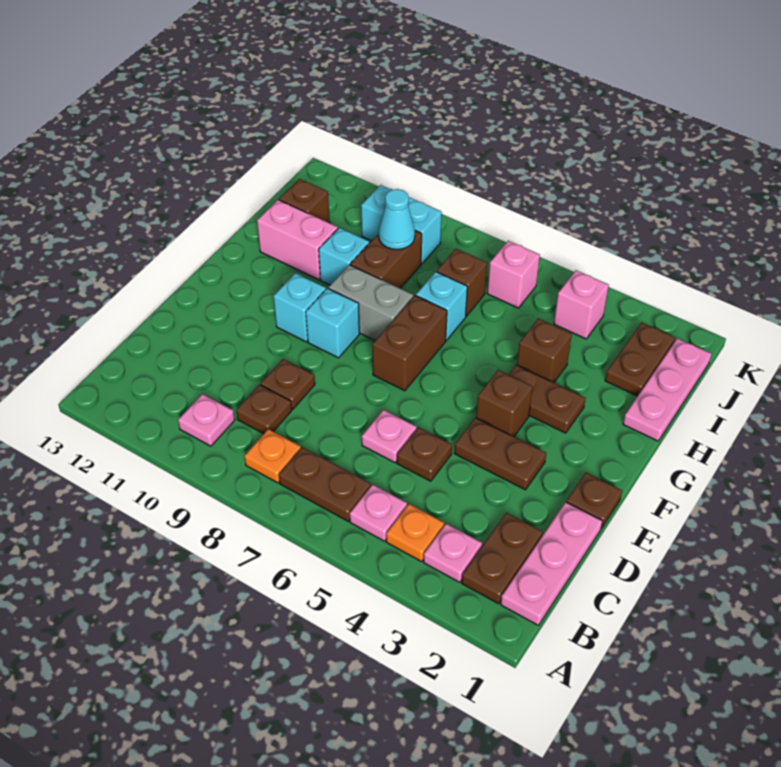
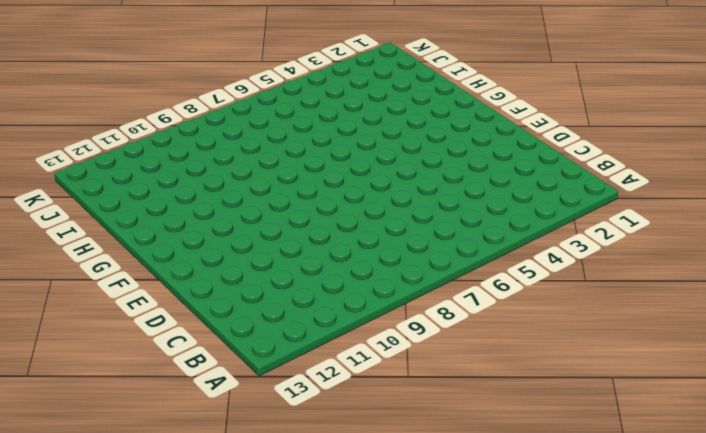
none -> pink plate B1:D1 level 1
none -> brown plate B2:C2 level 1
none -> pink plate B3 level 1
none -> orange plate B4 level 1

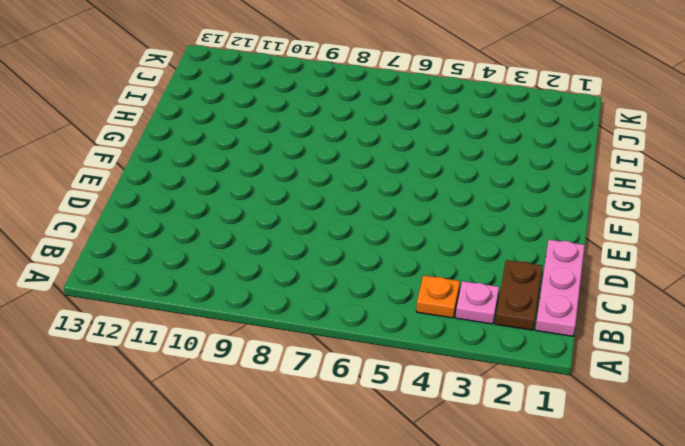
none -> pink plate B5 level 1
none -> brown plate B6:B7 level 1
none -> orange plate B8 level 1
none -> pink plate B10 level 1

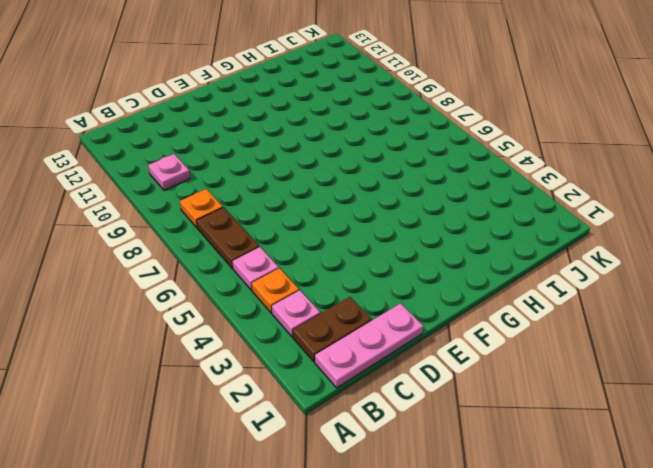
none -> brown plate C9 level 1
none -> brown plate D5 level 1
none -> pink plate D6 level 1
none -> brown plate D9 level 1

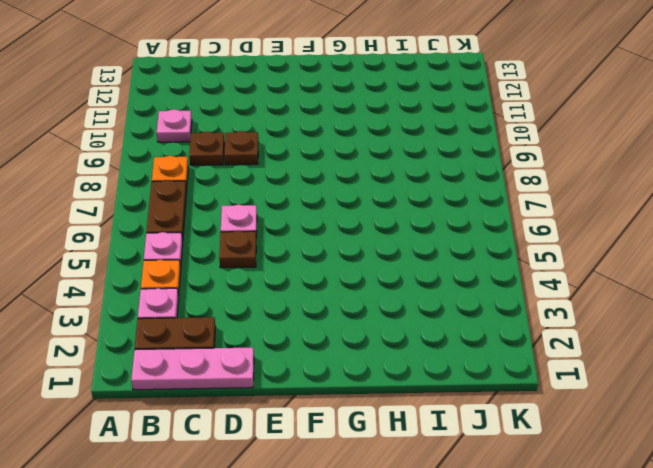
none -> brown plate E1 level 1
none -> brown plate E3:E4 level 1
none -> brown brick F4 level 1
none -> brown brick F7:G7 level 1

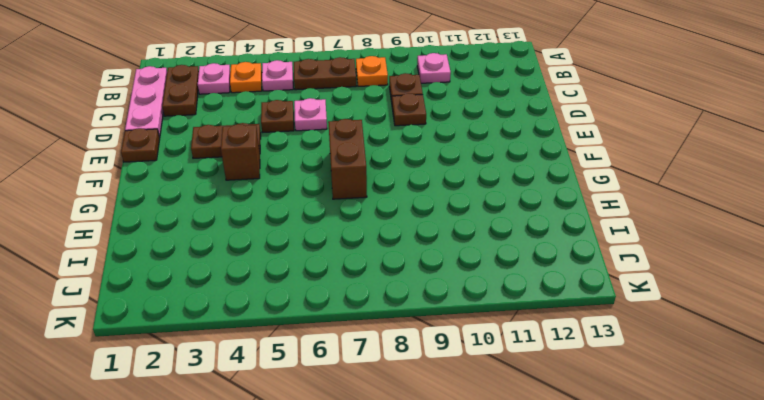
none -> cyan brick F9 level 1
none -> cyan brick F10 level 1
none -> brown plate G3:G4 level 1
none -> grey brick G8:G9 level 1

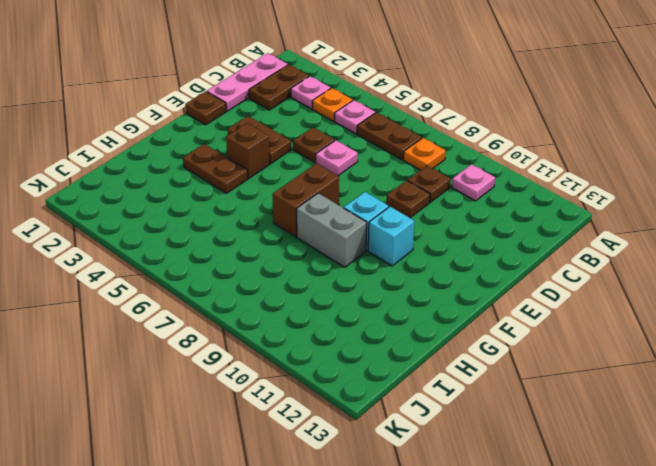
none -> pink plate H1:J1 level 1
none -> brown brick H4 level 1
none -> cyan brick H7 level 1
none -> brown brick H9:I9 level 1

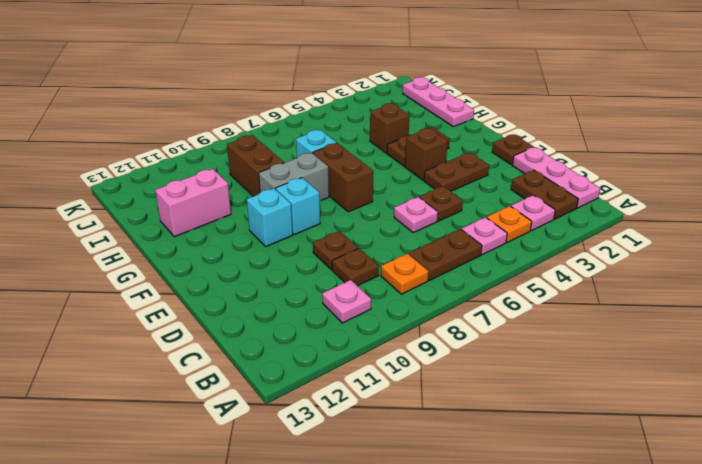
none -> cyan brick H10 level 1
none -> brown plate I2:J2 level 1
none -> brown brick I7 level 1
none -> brown brick I12 level 1

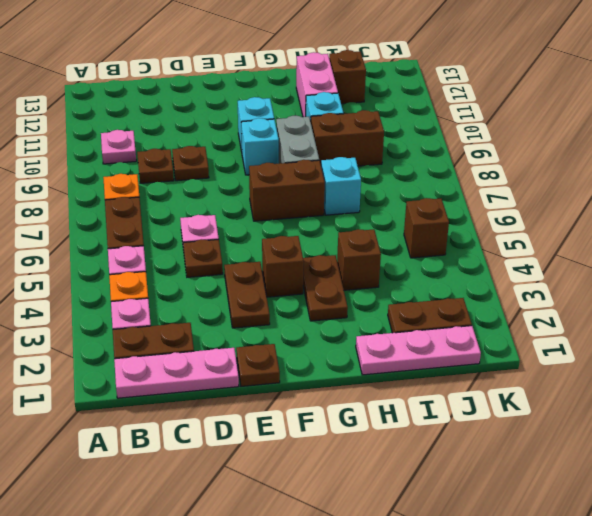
brown brick J5 level 1 -> brown brick I7 level 1
none -> pink brick J4 level 1
none -> pink brick J6 level 1
none -> cyan brick J9:J10 level 1
none -> cyan cone I9 level 2

